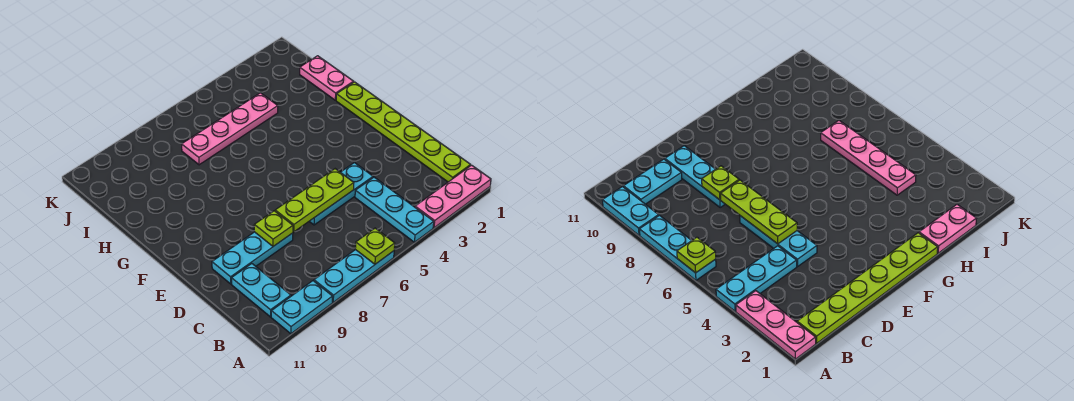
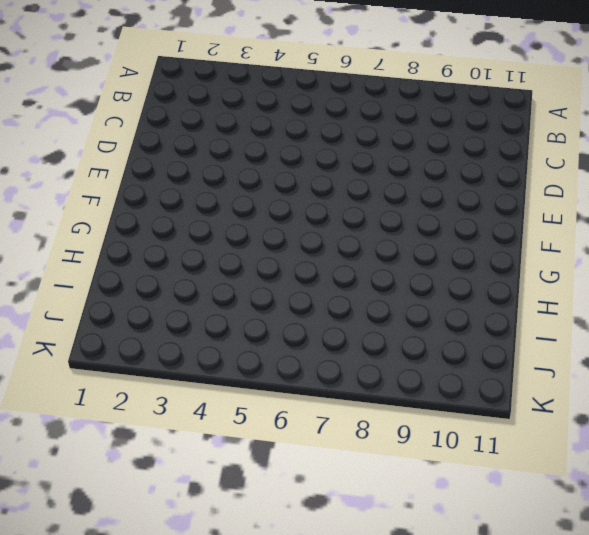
none -> pink plate A1:A3 level 1
none -> cyan plate A4:C4 level 1
none -> cyan plate A6:A8 level 1

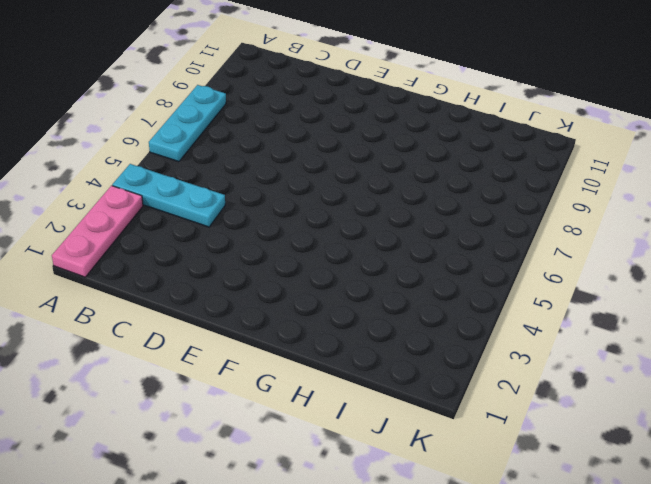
none -> cyan plate A9:A10 level 1
none -> lime plate B1:G1 level 1
none -> cyan plate B10:C10 level 1

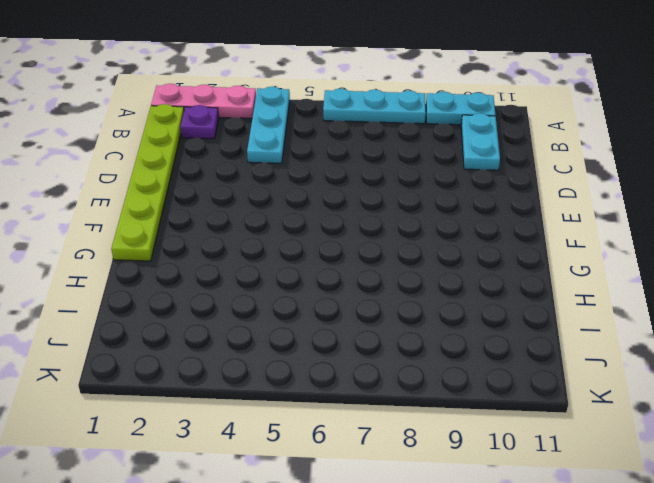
purple plate B2 level 1 -> none
none -> cyan plate D4:D6 level 1
none -> cyan plate D8:D10 level 1
none -> pink plate H1:I1 level 1

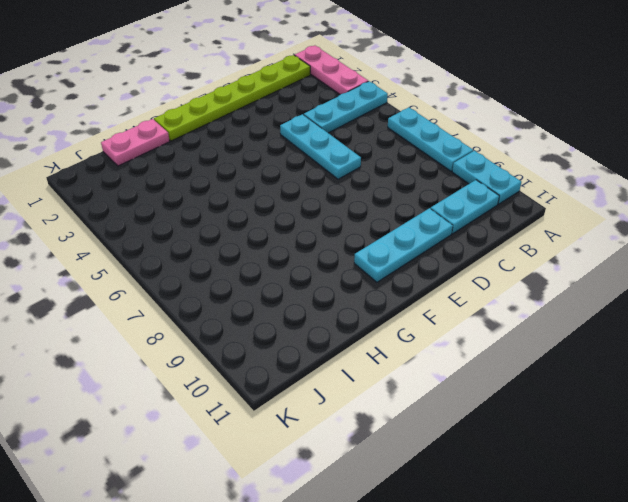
cyan plate D10:F10 level 1 -> cyan plate D8:D10 level 1
none -> pink plate I4:I7 level 1
none -> lime plate A6 level 2
none -> lime plate D5:D7 level 2

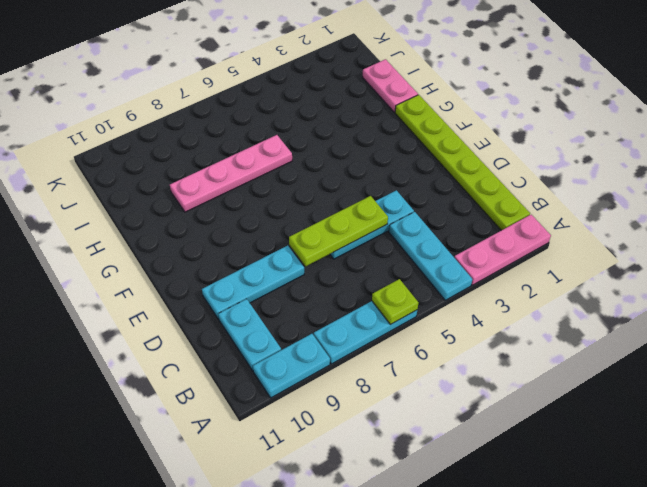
pink plate H6:H9 level 1 -> pink plate I4:I7 level 1
none -> lime plate D8 level 2

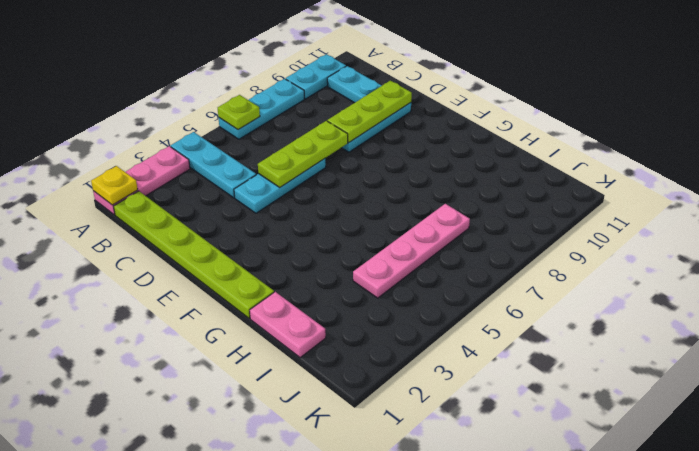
yellow plate A1 level 2 -> none
lime plate D8:D10 level 2 -> lime plate D8 level 2

